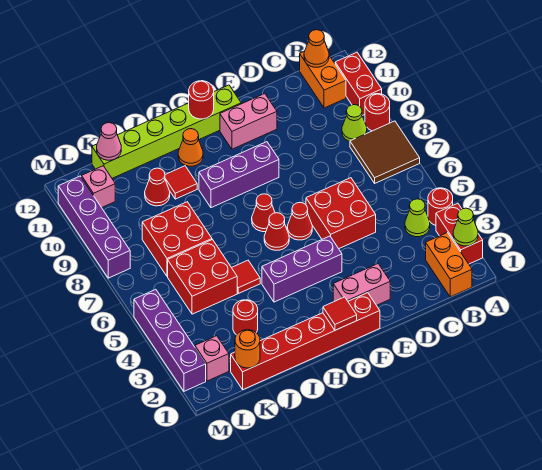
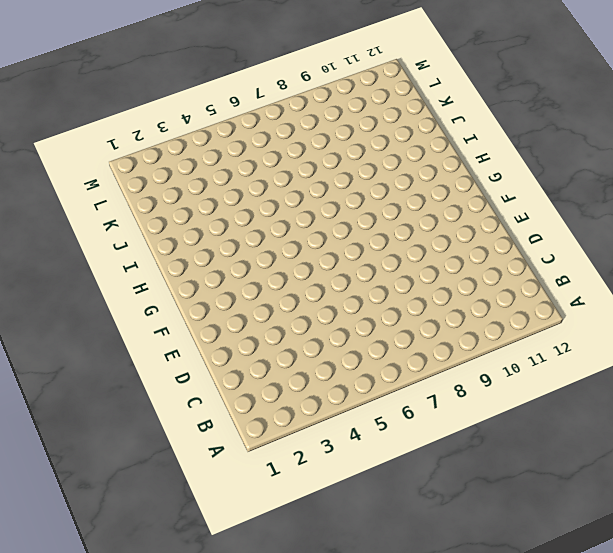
none -> red brick A2:A3 level 1
none -> red round brick A4 level 1
none -> brown tile A7:B8 level 1
none -> red round brick A9 level 1

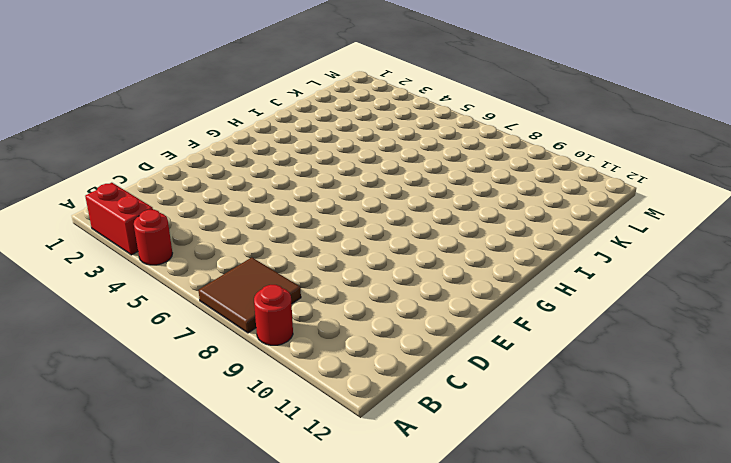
none -> red brick A10:A11 level 1
none -> orange brick B1:B2 level 1
none -> lime cone B4 level 1
none -> lime cone B9 level 1

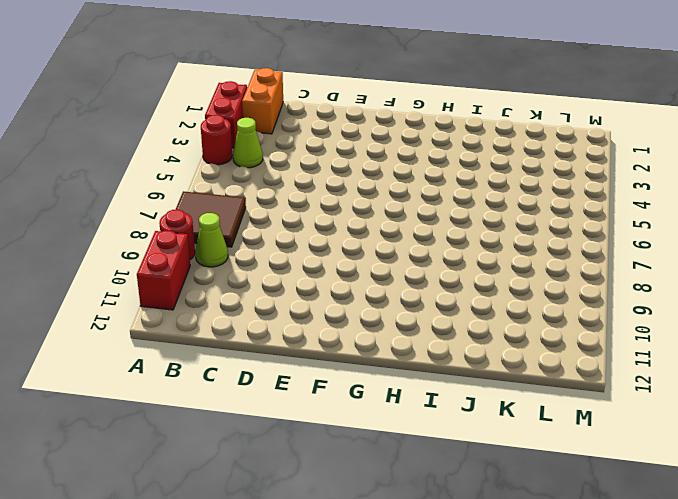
none -> orange brick B11:B12 level 1
none -> red brick D5:E6 level 1
none -> pink brick E2:F2 level 1
none -> pink brick E11:F11 level 1

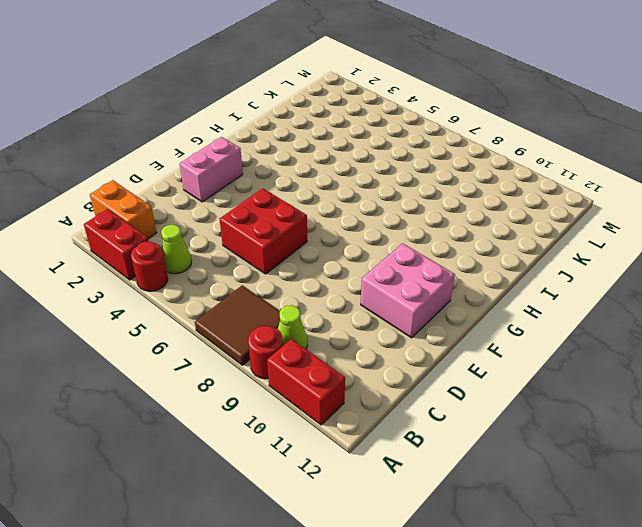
pink brick E10:F11 level 1 -> pink brick E11:F11 level 1
none -> orange brick B11:B12 level 1
none -> red brick F1:K1 level 1
none -> purple brick F4:H4 level 1
none -> red cone F6 level 1

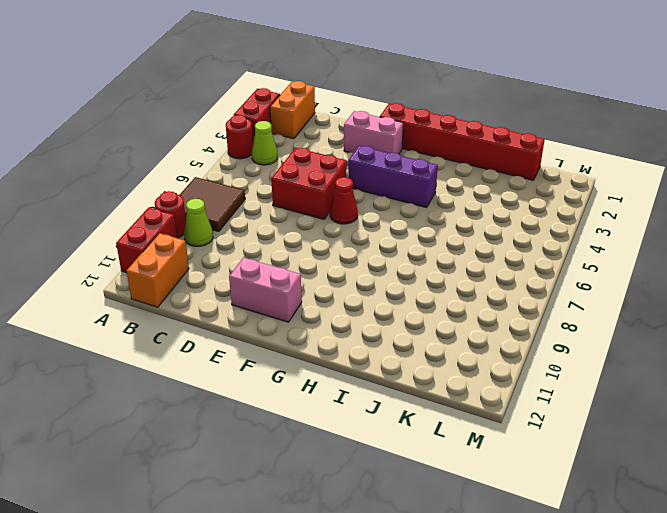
none -> purple brick F9:H9 level 1
none -> lime brick F12:K12 level 1
none -> red cone G6 level 1
none -> red cone G7 level 1

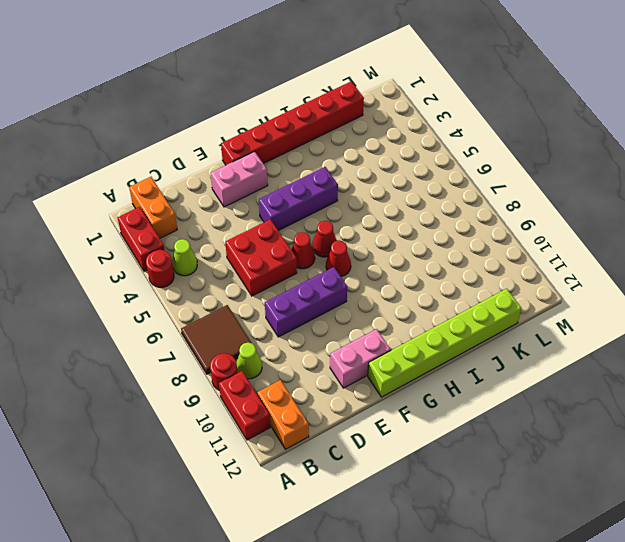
purple brick D8:F8 level 1 -> purple brick F9:H9 level 1
none -> orange cone H11 level 1
none -> red tile I5 level 1
none -> red tile I10 level 1
none -> red round brick J3 level 1

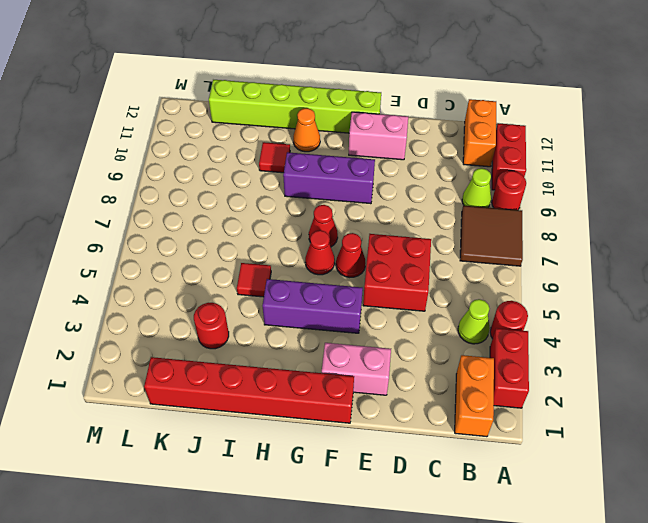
none -> red brick J5:K6 level 1
none -> red brick J7:K8 level 1
none -> red cone J10 level 1
none -> pink brick L2 level 1

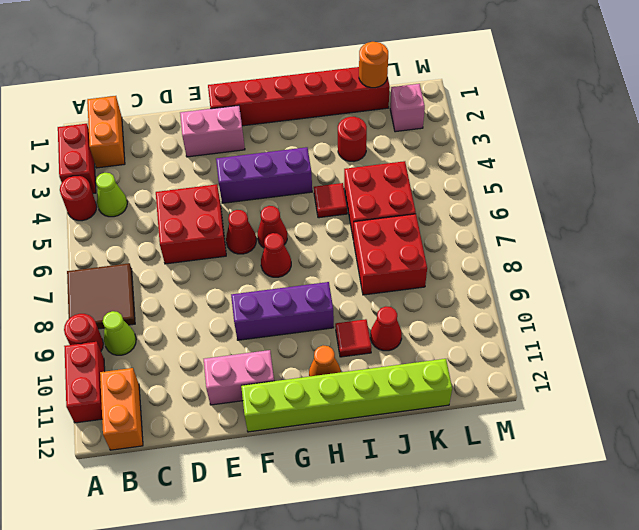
none -> pink brick L11 level 1
none -> purple brick M2:M5 level 1
none -> purple brick M8:M11 level 1
none -> lime cone A2 level 2

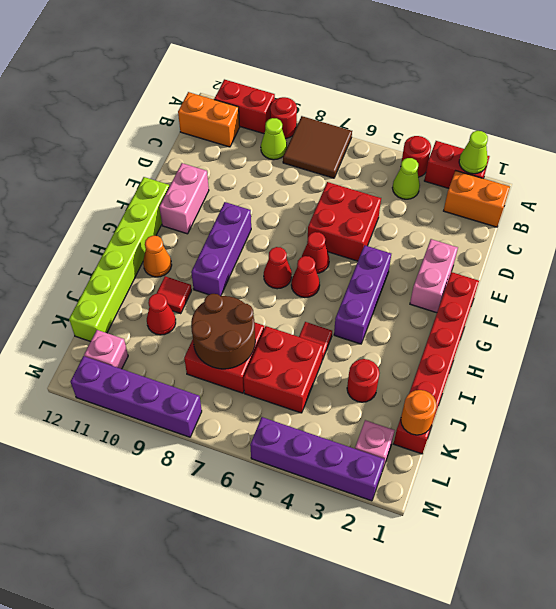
brown round brick J7:K8 level 2 -> none
none -> orange cone B12 level 2
none -> red tile G1 level 2
none -> red round brick G12 level 2
none -> pink cone K12 level 2

